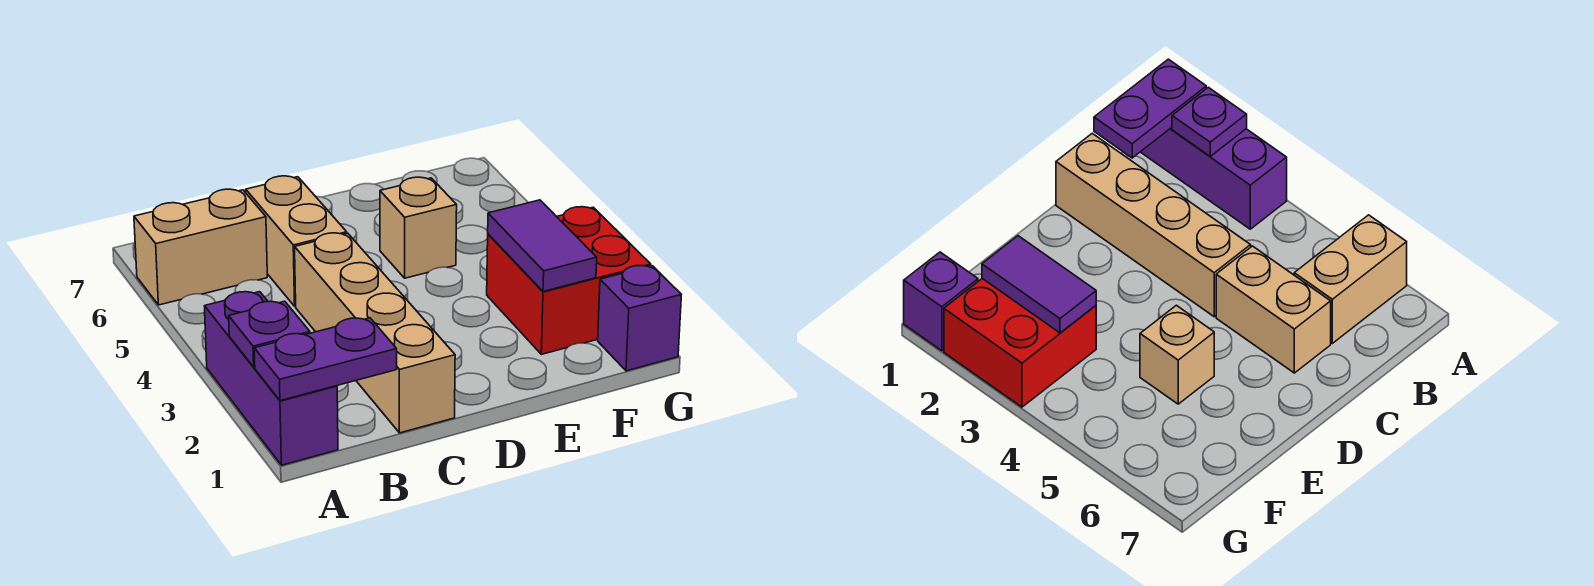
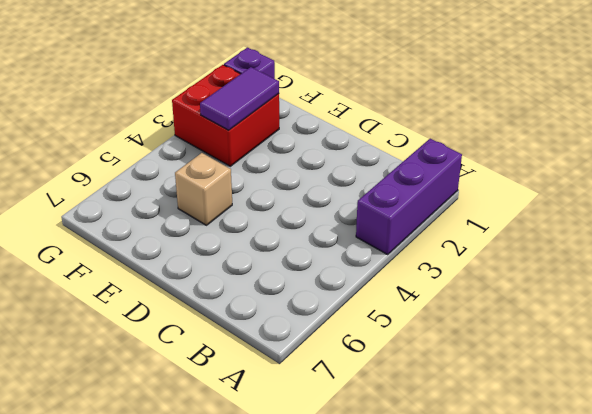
none -> tan brick A6:B6 level 1
none -> tan brick C1:C4 level 1

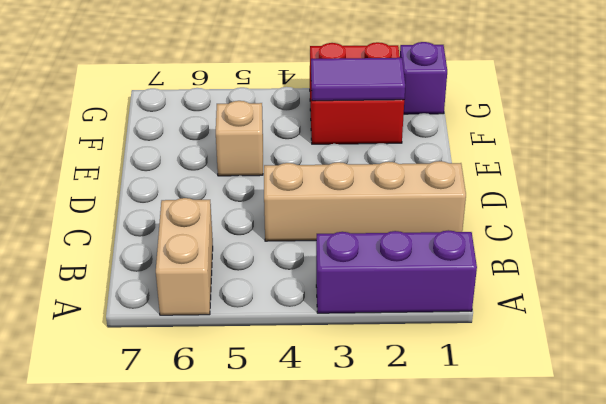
none -> tan brick C5:C6 level 1
none -> purple plate A1:B1 level 2

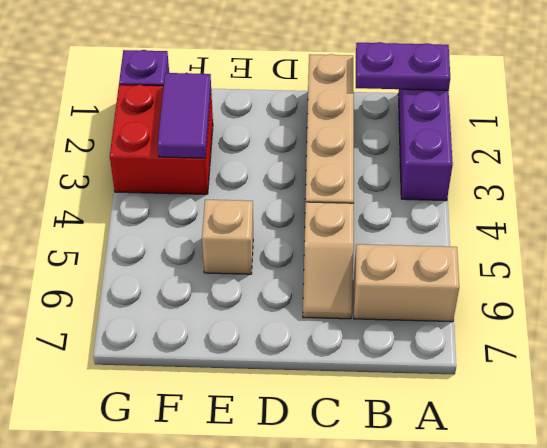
tan slope C5:C6 level 1 top 5 -> tan brick C5:C6 level 1
none -> purple plate A2 level 2

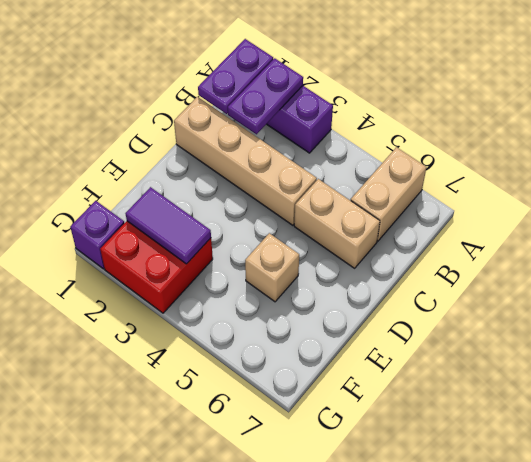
purple plate A2:B2 level 2 -> purple plate A2 level 2

